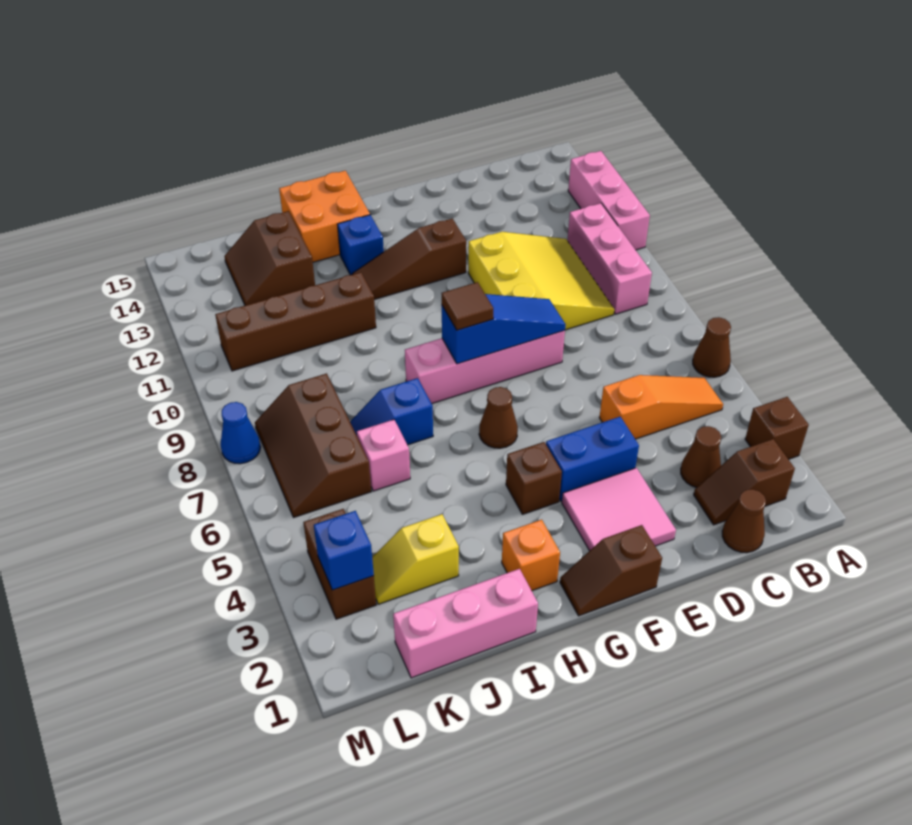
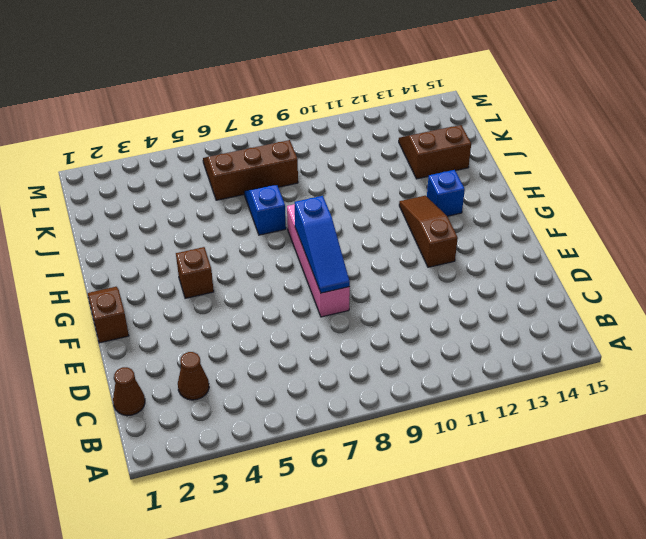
none -> brown brick A3 level 1
none -> brown cone A6 level 1
none -> pink brick A11:A13 level 1
none -> brown slope B2:C2 level 1 top B

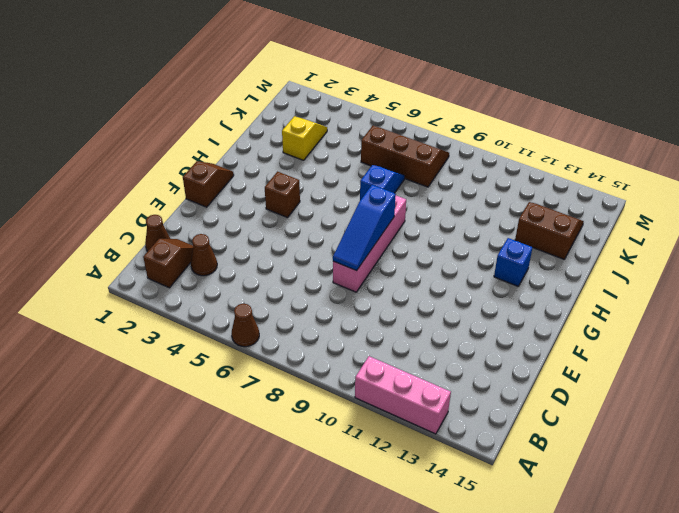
none -> brown brick A3 level 1
none -> orange slope B5:D5 level 1 top D
none -> pink brick B9:B11 level 1
none -> yellow slope C9:E11 level 1 top E

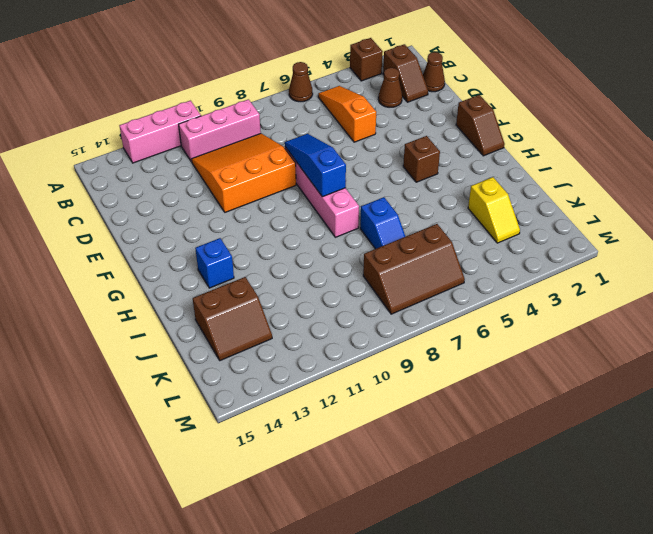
orange slope C9:E11 level 1 top E -> yellow slope C9:E11 level 1 top E
none -> pink tile E2:F3 level 1
none -> blue brick E4:F4 level 1
none -> brown slope F12:H12 level 1 top F
none -> brown cone G6 level 1

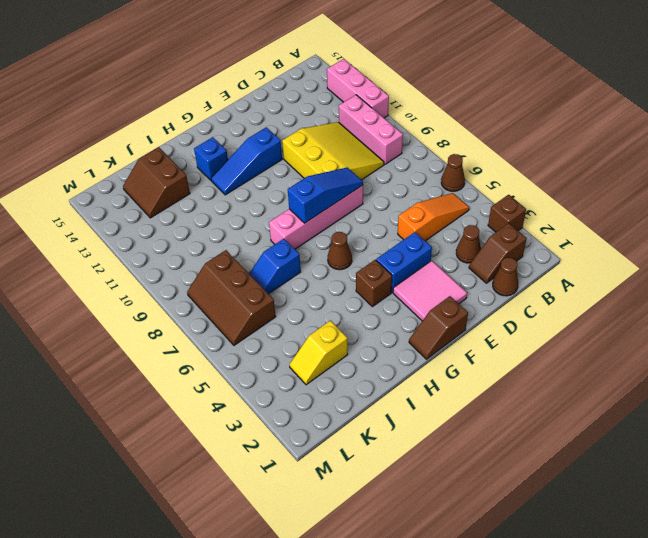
blue slope F12:H12 level 1 top F -> brown slope F12:H12 level 1 top F
none -> orange brick H2 level 1
none -> orange brick H14:I15 level 1
none -> pink brick I1:K1 level 1
none -> brown brick I11:L11 level 1

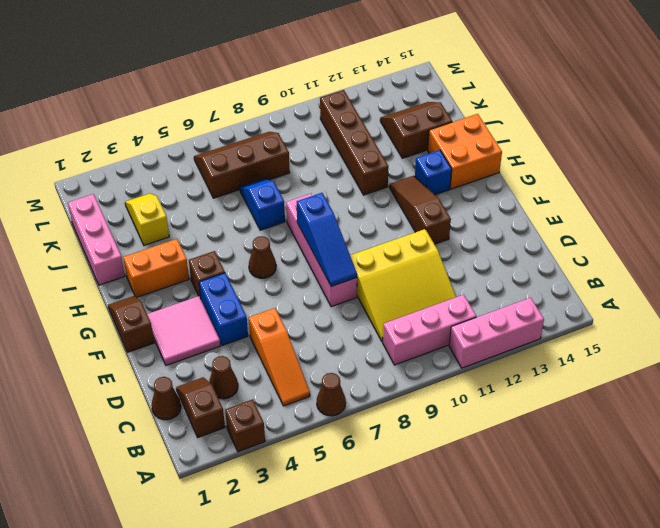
orange brick H2:H3 level 1 -> orange brick H2 level 1
none -> pink brick J6 level 1
none -> brown brick L3:L4 level 1
none -> blue cone M8 level 1
none -> blue brick L3 level 2

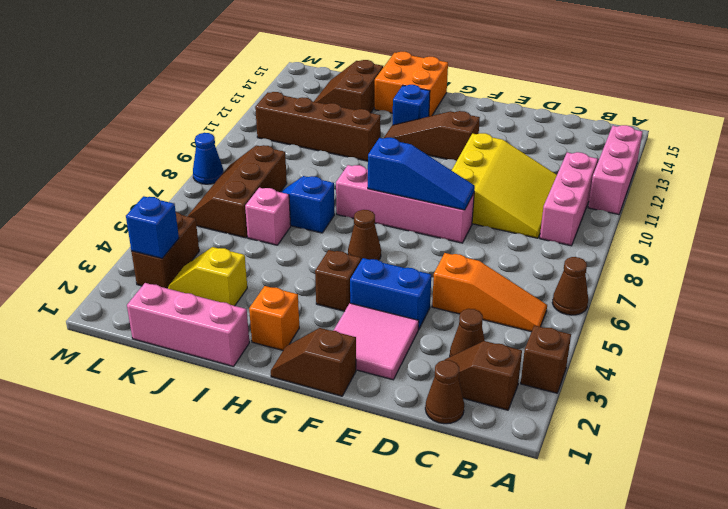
none -> brown tile G8 level 3

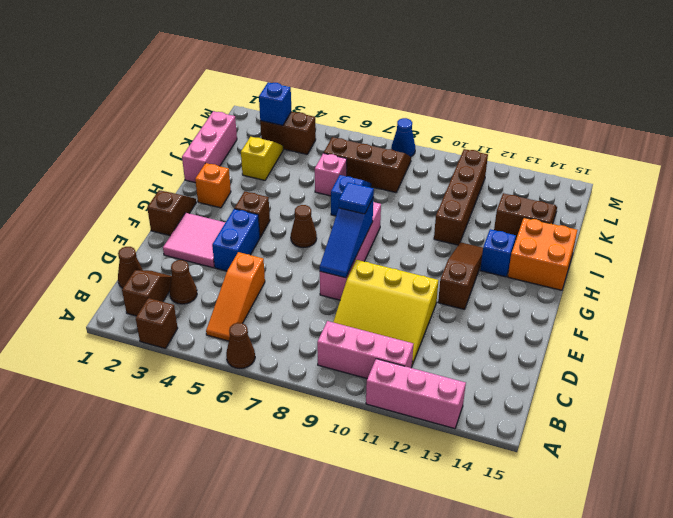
blue tile G8 level 3 -> brown tile G8 level 3

